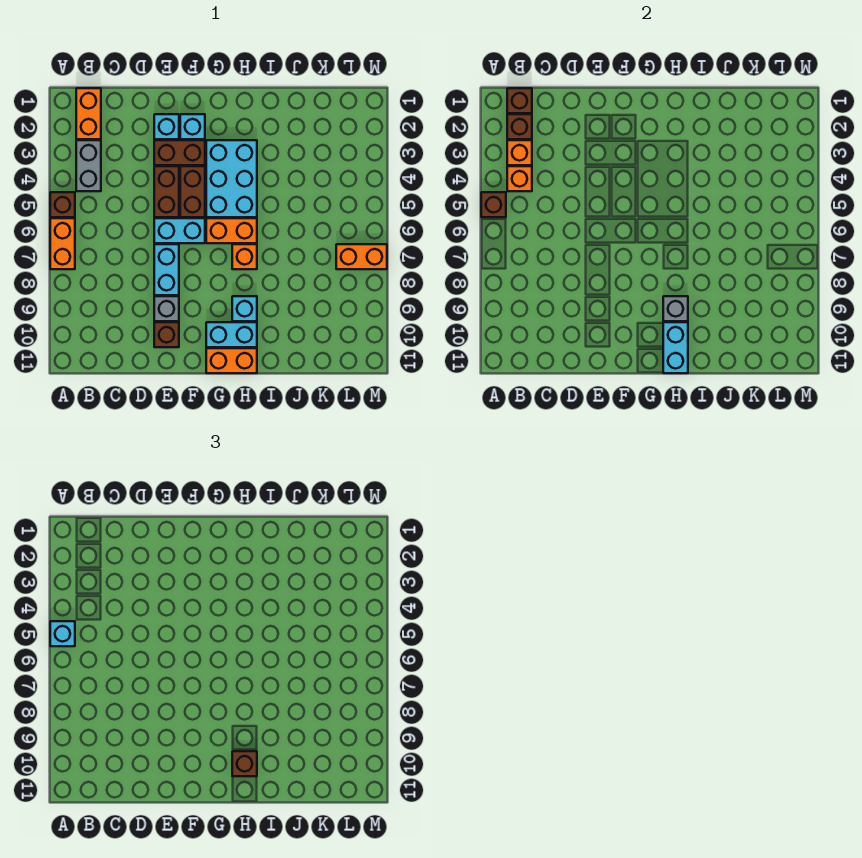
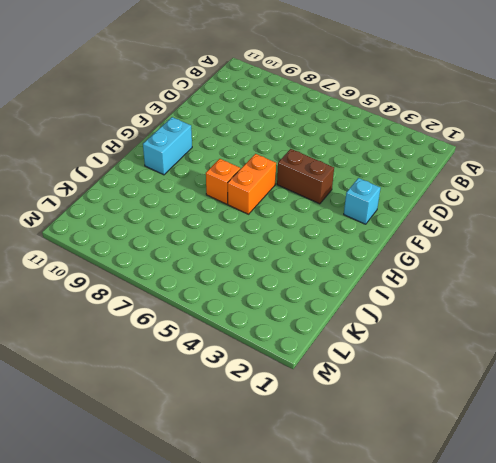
none -> brown brick A5 level 1
none -> orange brick A6:A7 level 1
none -> orange brick B1:B2 level 1

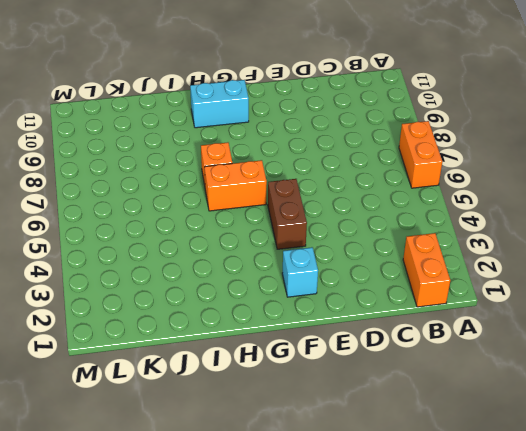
none -> brown brick A5 level 1
none -> grey brick B3:B4 level 1
none -> cyan brick E2 level 1

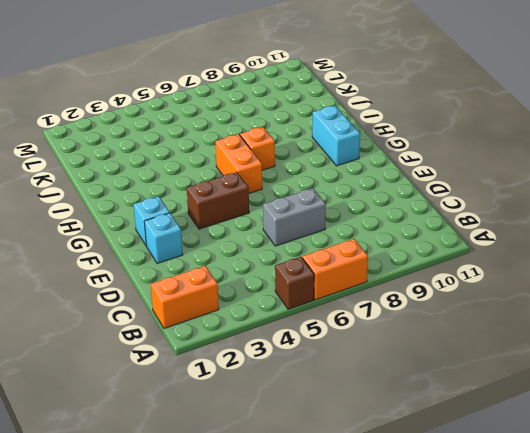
grey brick D6:D7 level 1 -> grey brick B3:B4 level 1
none -> brown brick E3:F3 level 1
none -> brown brick E4:E5 level 1
none -> cyan brick E6:F6 level 1

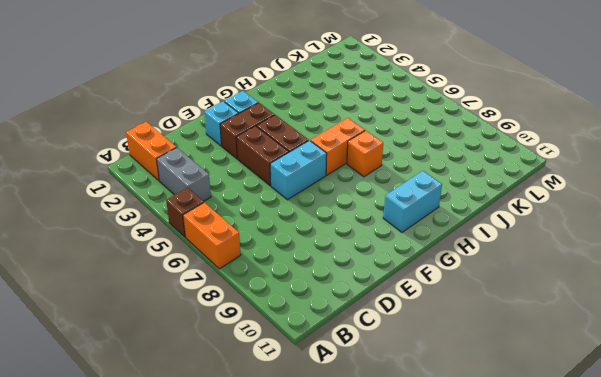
none -> cyan brick E7:E8 level 1
none -> grey brick E9 level 1
none -> brown brick E10 level 1

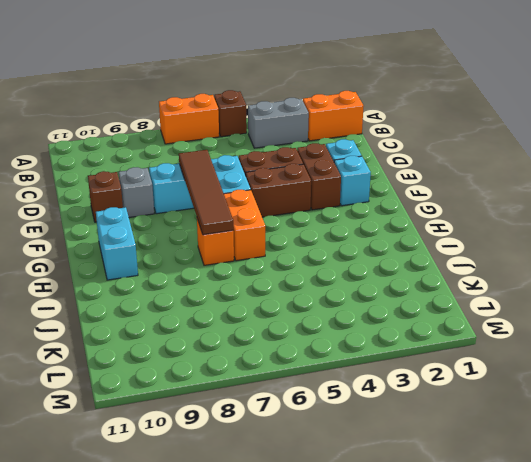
brown tile E7:H7 level 2 -> none
none -> cyan brick G3:H5 level 1
none -> orange brick G11:H11 level 1
none -> cyan brick H9 level 1

